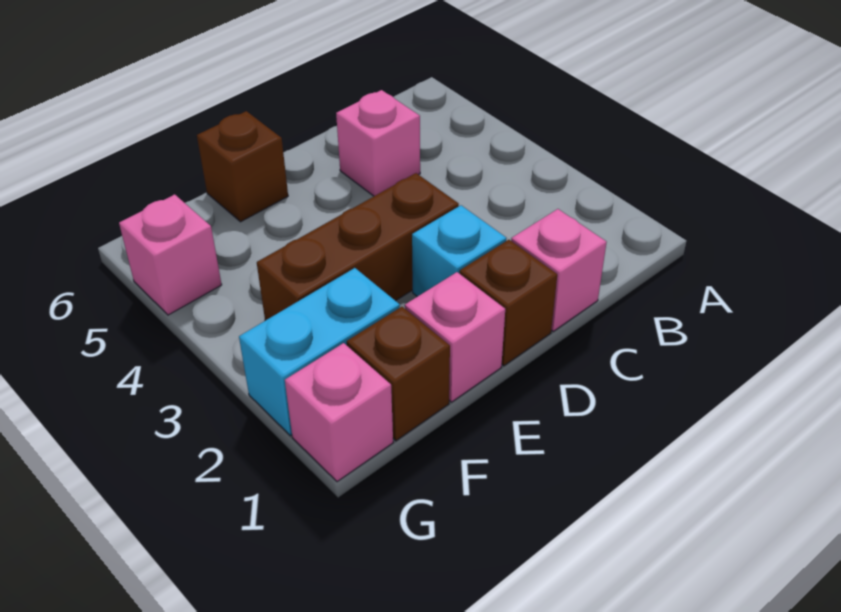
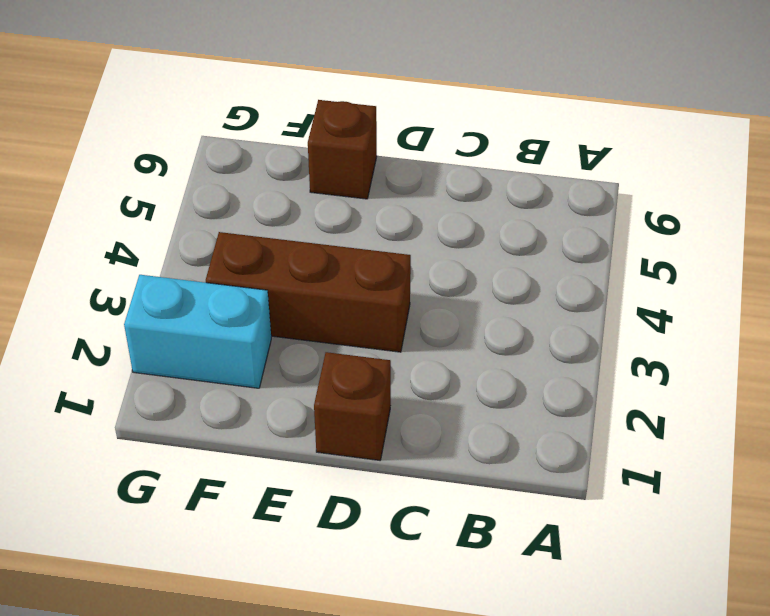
none -> pink brick C1 level 1
none -> pink brick C5 level 1

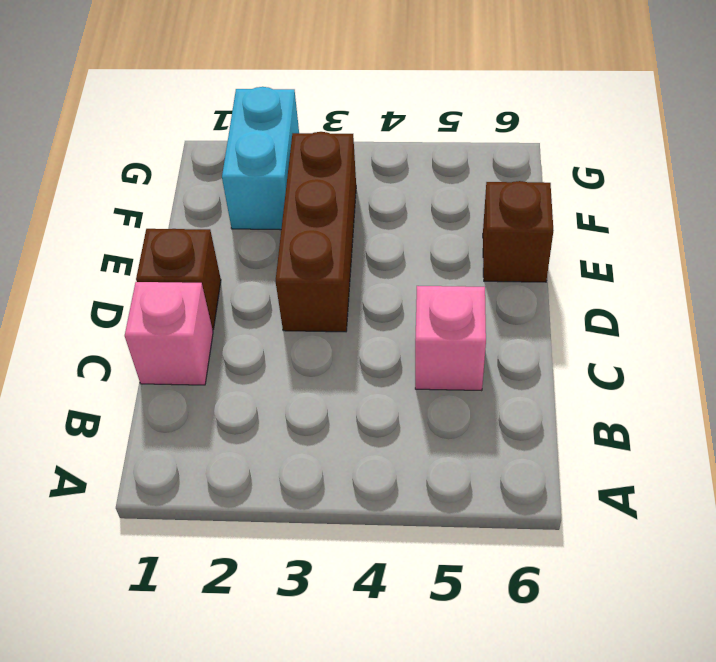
none -> cyan brick D2 level 1
none -> pink brick E1 level 1

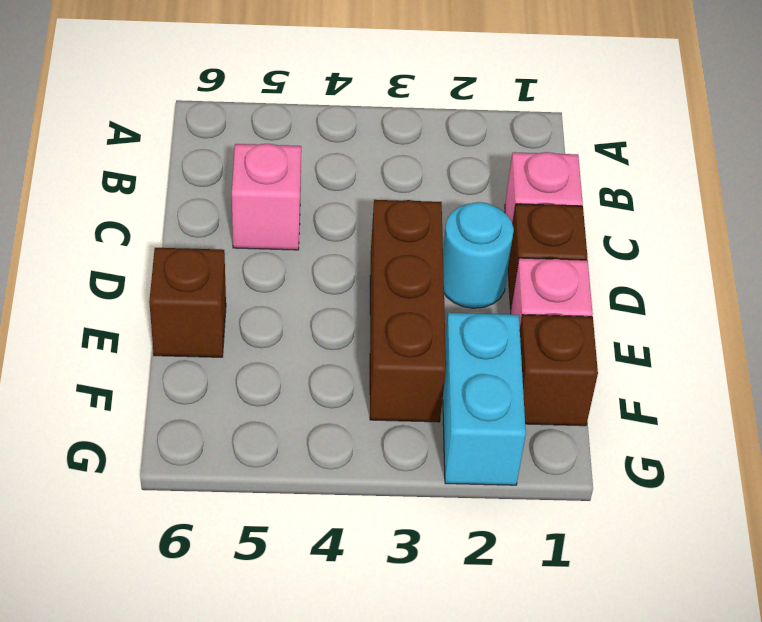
cyan round brick D2 level 1 -> cyan brick D2 level 1
none -> pink brick G1 level 1
none -> pink brick G5 level 1

